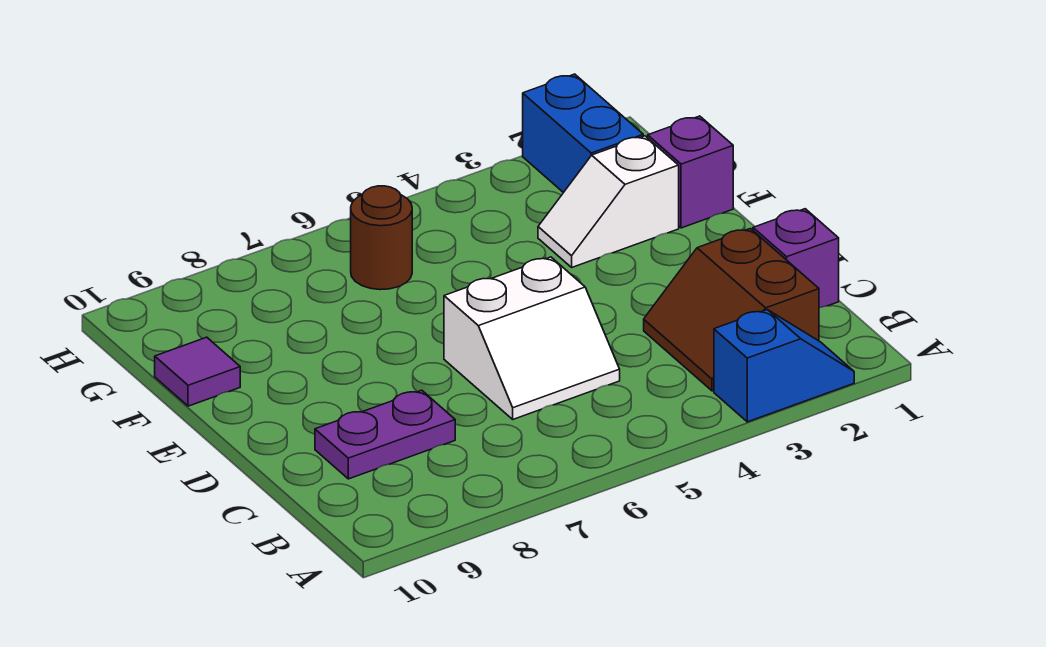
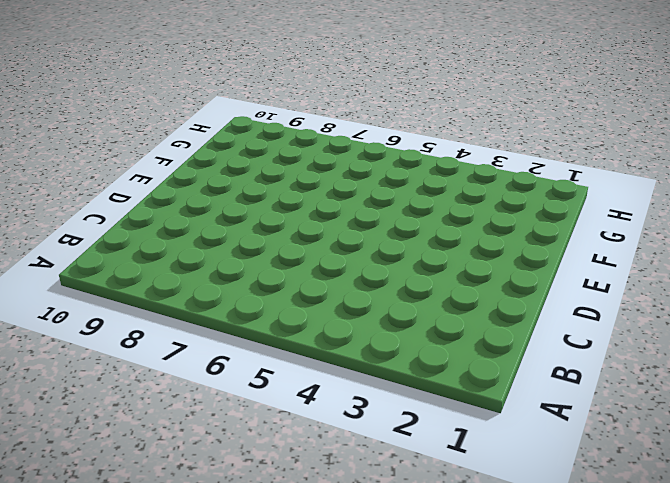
none -> blue slope A2:A3 level 1 top 3
none -> brown slope B2:C3 level 1 top 2

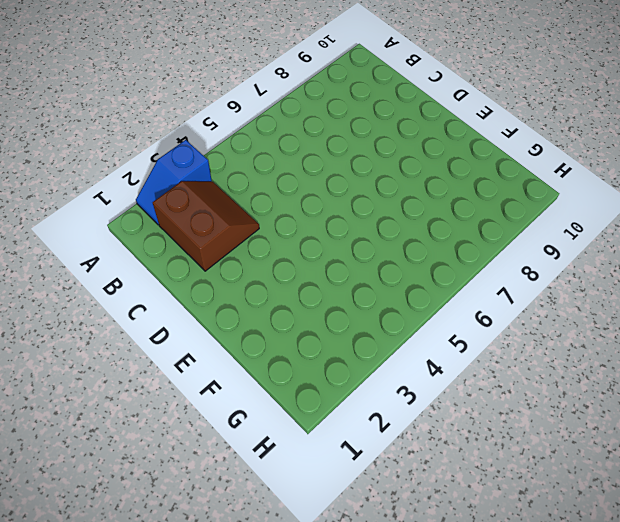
none -> purple brick C1 level 1
none -> white slope C5:D6 level 1 top D

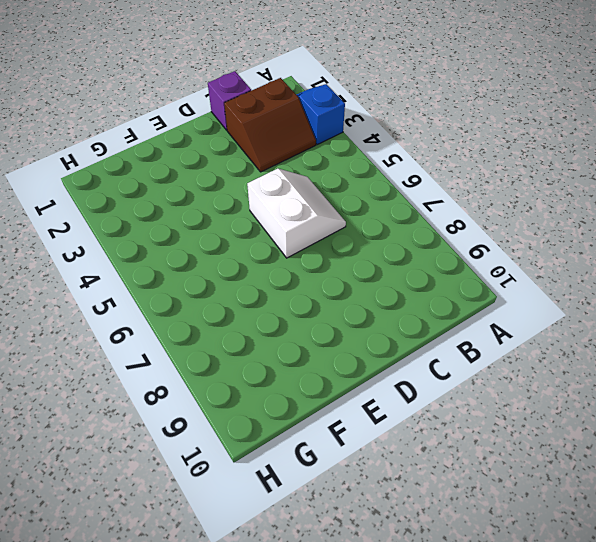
none -> purple plate C8:C9 level 1
none -> purple brick F1 level 1

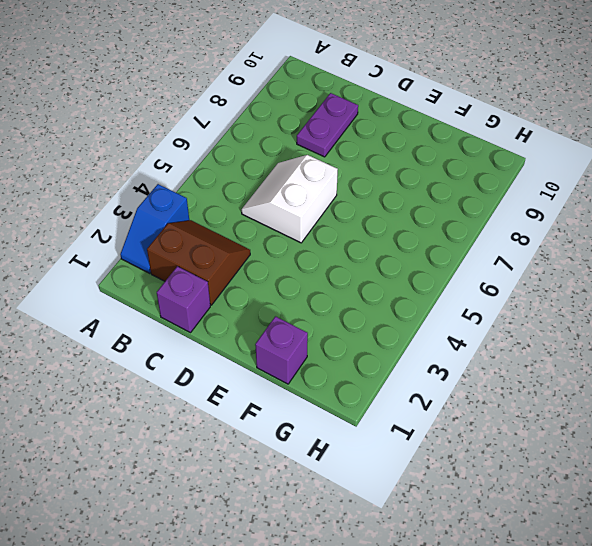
none -> white slope F2:F3 level 1 top 2
none -> purple tile F10 level 1

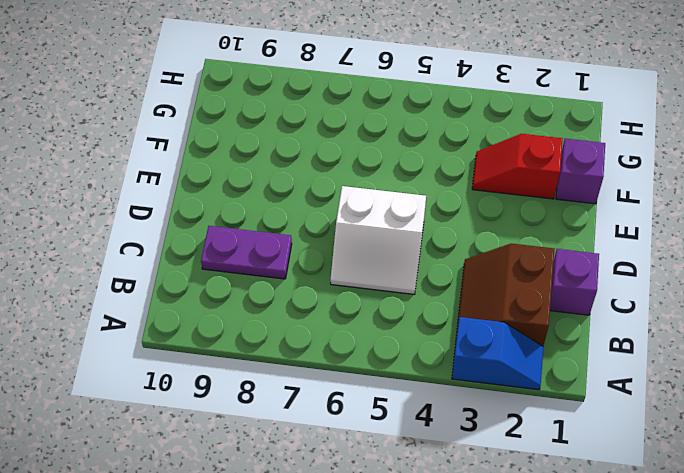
red slope F2:F3 level 1 top 2 -> white slope F2:F3 level 1 top 2
none -> purple tile F10 level 1
none -> blue brick G2:H2 level 1

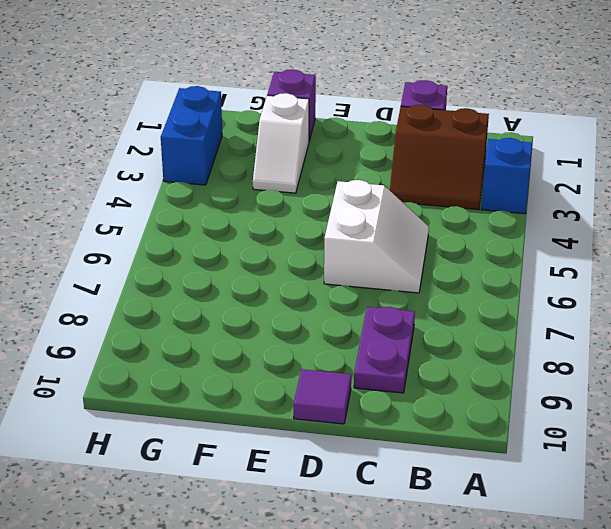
purple tile D10 level 1 -> purple tile F10 level 1
blue brick H2:H3 level 1 -> blue brick G2:H2 level 1
none -> brown round brick G6 level 1

